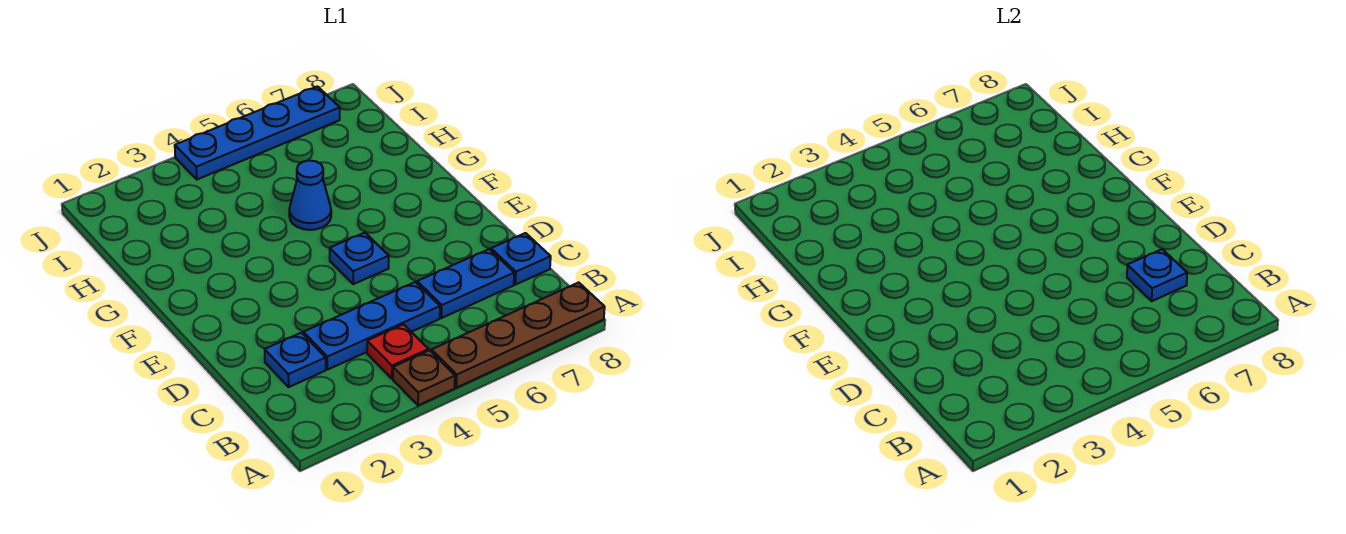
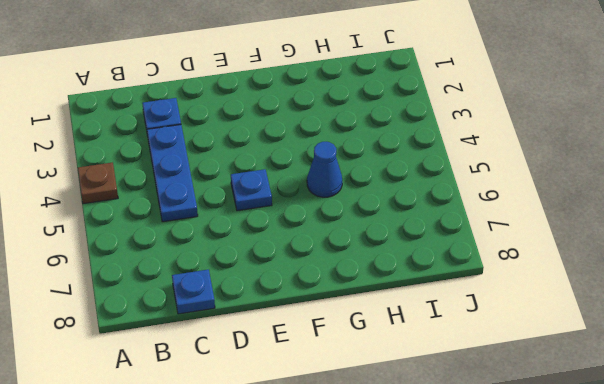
none -> brown plate A5:A8 level 1
none -> red plate B4 level 1

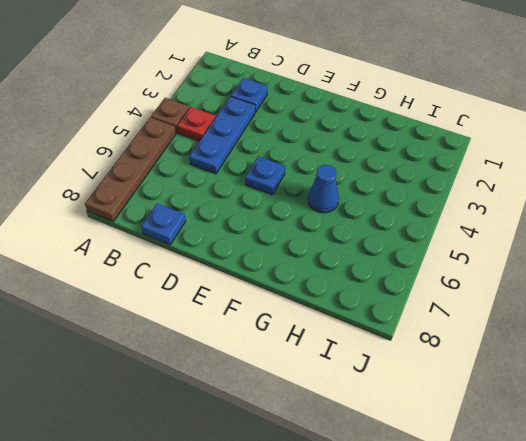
none -> blue plate C6:C7 level 1
none -> blue plate J4:J7 level 1

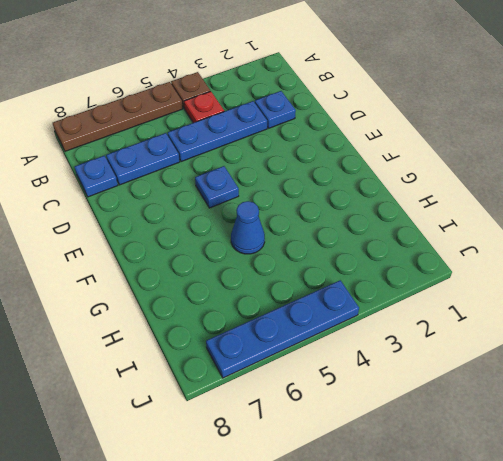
none -> blue plate C7 level 2

